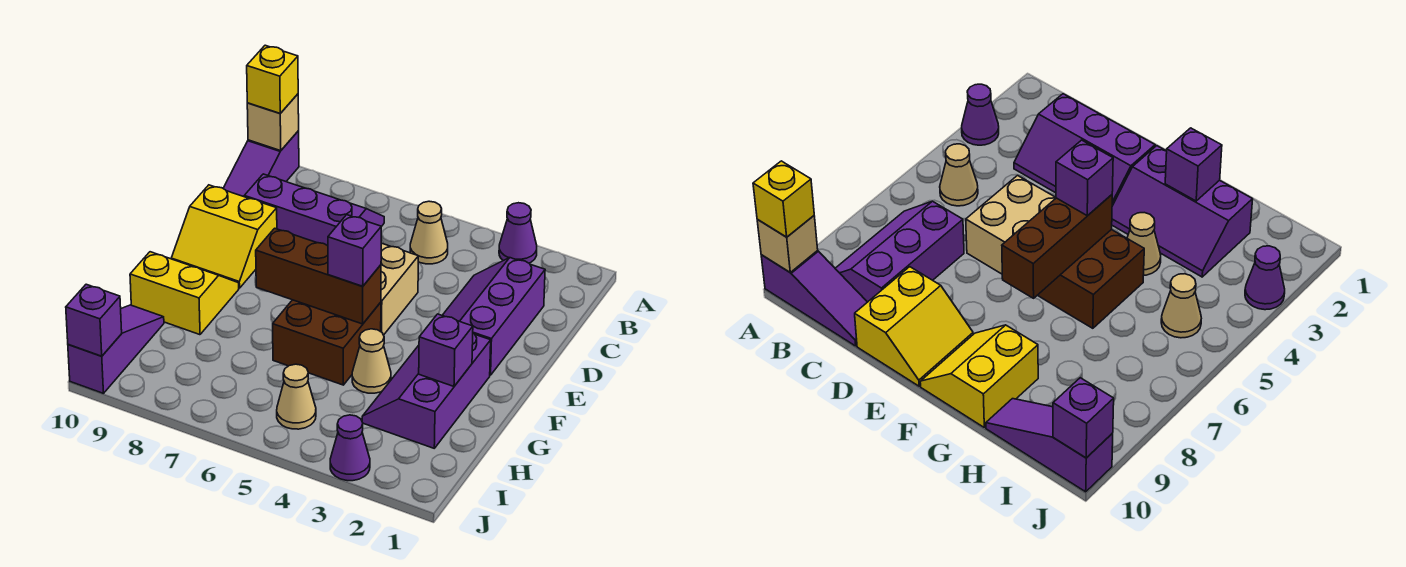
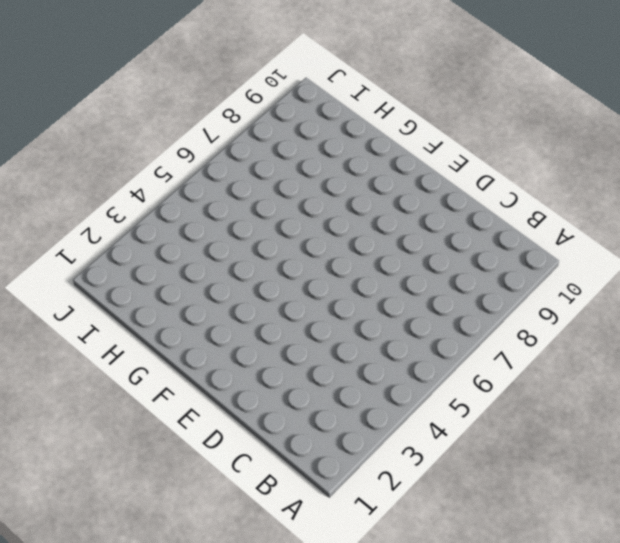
none -> purple cone A3 level 1
none -> purple slope A10:C10 level 1 top A
none -> tan cone B5 level 1

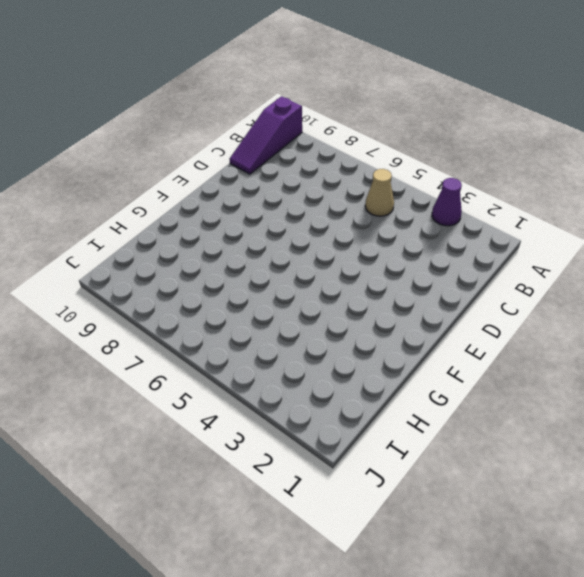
none -> purple slope B7:C9 level 1 top C
none -> purple slope C2:E3 level 1 top 2
none -> tan brick D5:E6 level 1

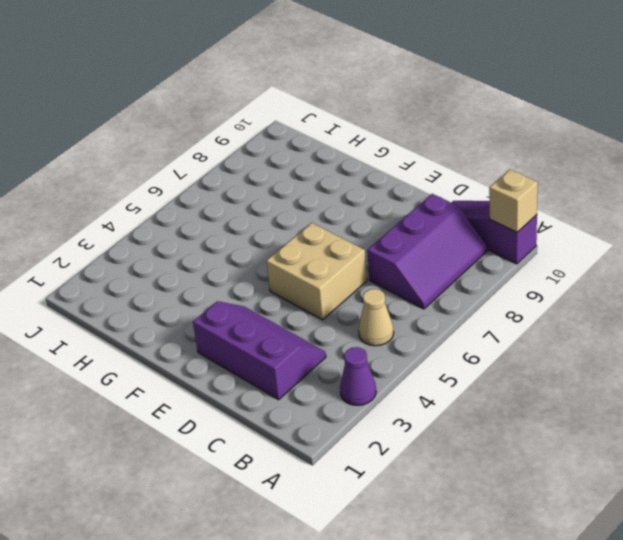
none -> yellow slope D9:E10 level 1 top D
none -> purple slope F2:H3 level 1 top 2
none -> brown brick F5:G6 level 1

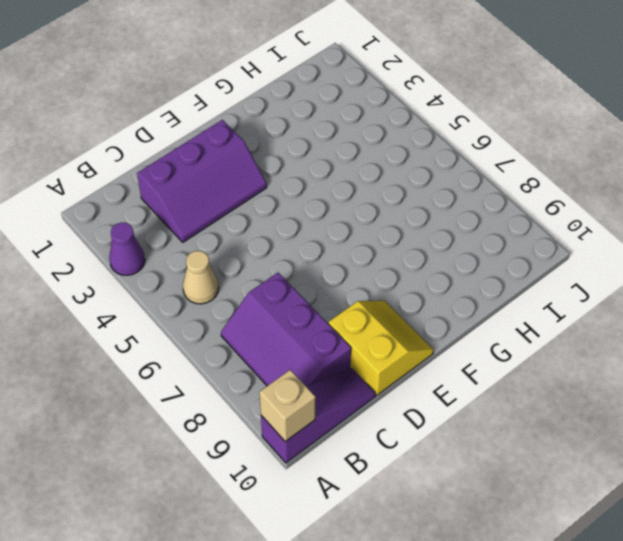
none -> tan brick D5:E6 level 1
none -> purple slope F2:H3 level 1 top 2
none -> brown brick F5:G6 level 1

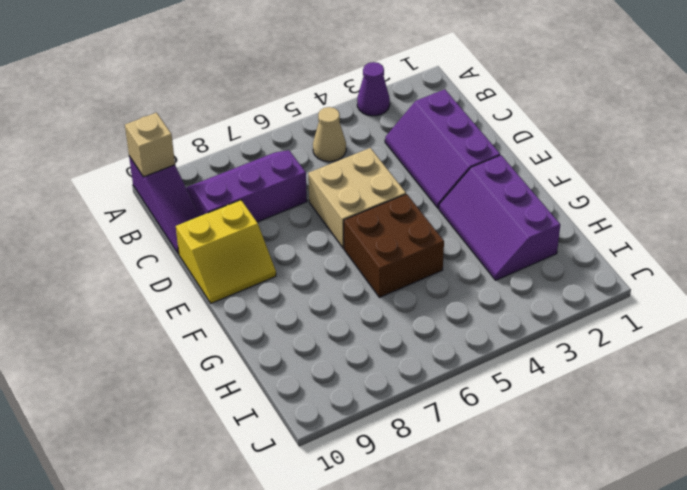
none -> yellow slope F9:G10 level 1 top G
none -> tan cone G4 level 1
none -> purple slope H10:J10 level 1 top J

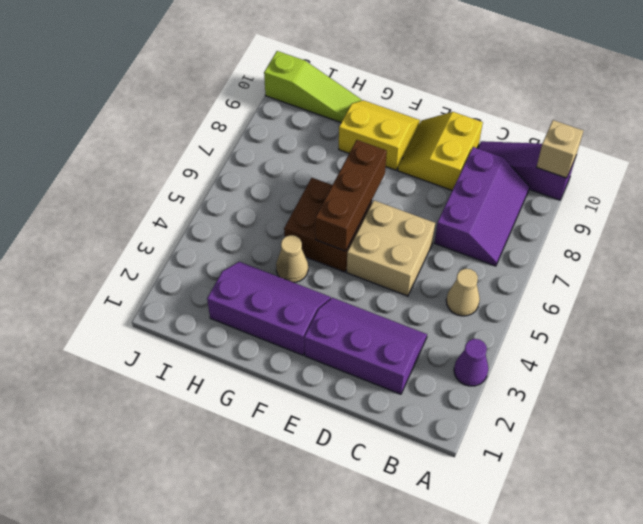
yellow slope F9:G10 level 1 top 9 -> yellow slope F9:G10 level 1 top G
lime slope H10:J10 level 1 top J -> purple slope H10:J10 level 1 top J
none -> tan cone I5 level 1
none -> purple cone J3 level 1
none -> purple brick G2 level 2

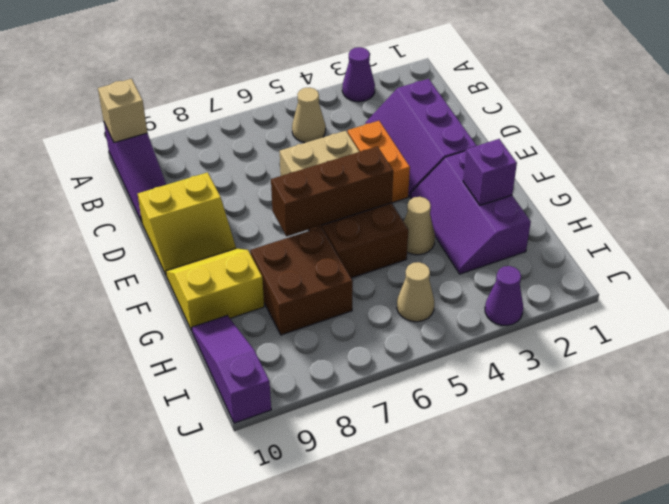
orange brick D4:E4 level 1 -> none
brown brick G7:H8 level 1 -> none
none -> purple slope B7:C9 level 1 top C
none -> purple brick J10 level 2
none -> yellow brick A10 level 3

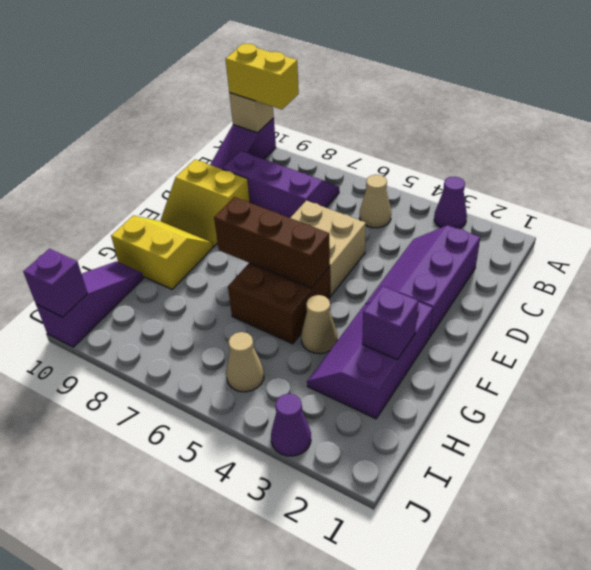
yellow brick A9:A10 level 3 -> yellow brick A10 level 3
none -> purple brick F5 level 3

